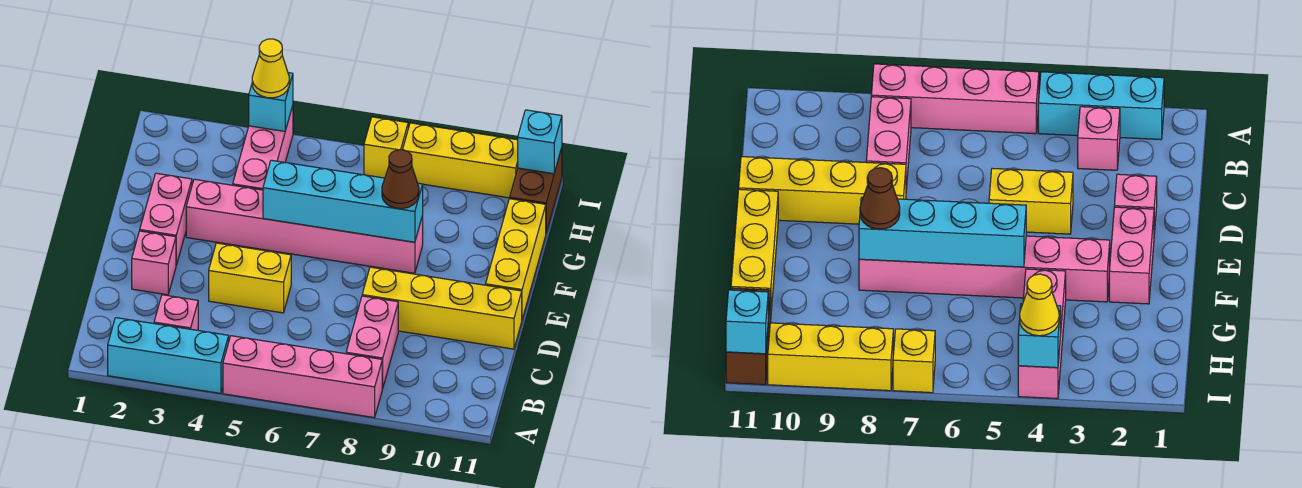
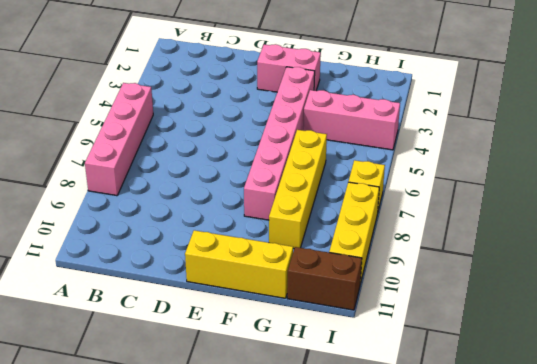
yellow brick G6:G9 level 1 -> yellow brick D8:D11 level 1
none -> cyan brick A2:A4 level 1
none -> pink brick B3 level 1
none -> pink brick B8:C8 level 1

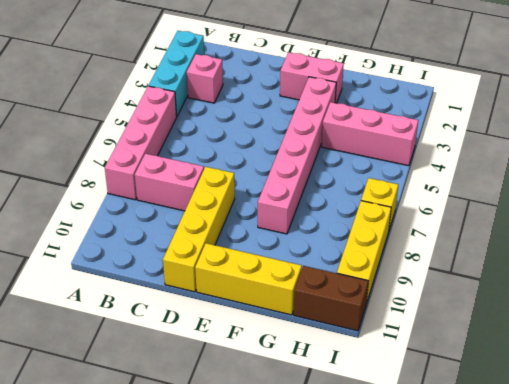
none -> pink brick D2 level 1
none -> yellow brick D4:D5 level 1
none -> cyan brick F5:F8 level 2

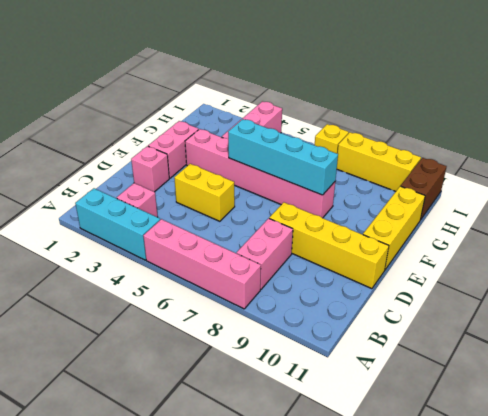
none -> cyan brick I4 level 2
none -> cyan brick I11 level 2
none -> brown cone F8 level 3

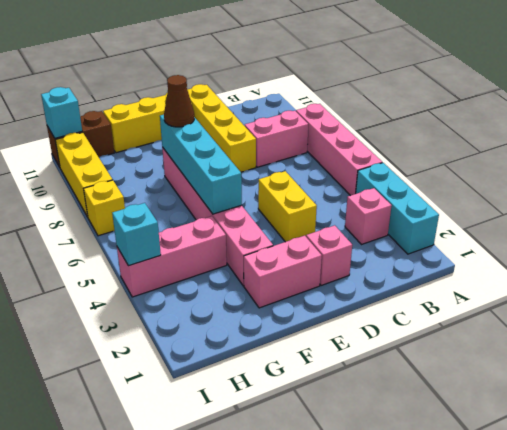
none -> yellow cone I4 level 3

